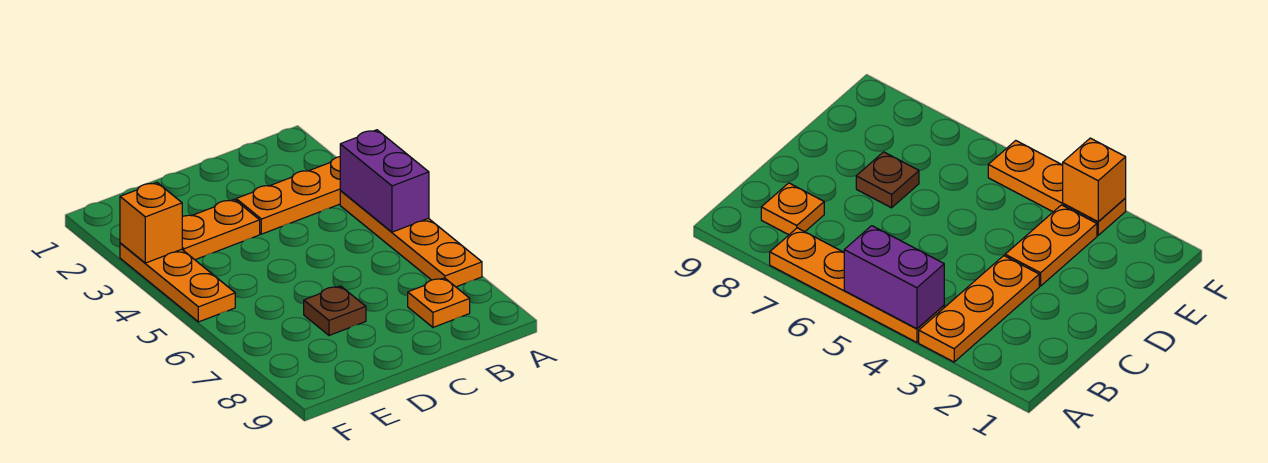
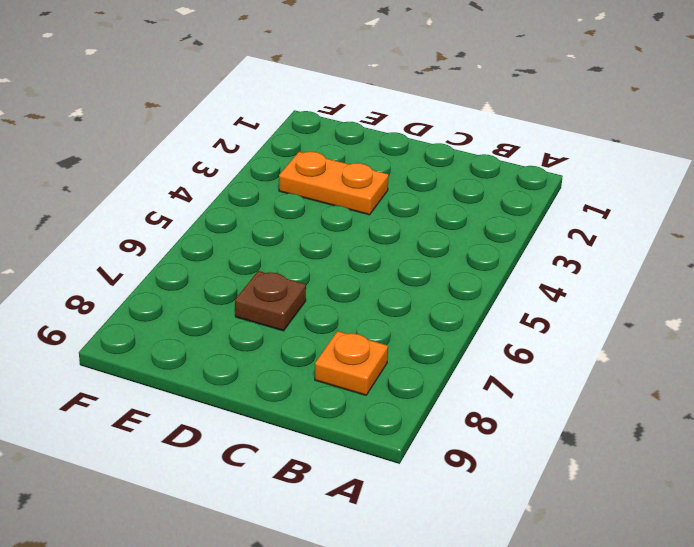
none -> orange plate A3:C3 level 1
none -> orange plate A4:A7 level 1

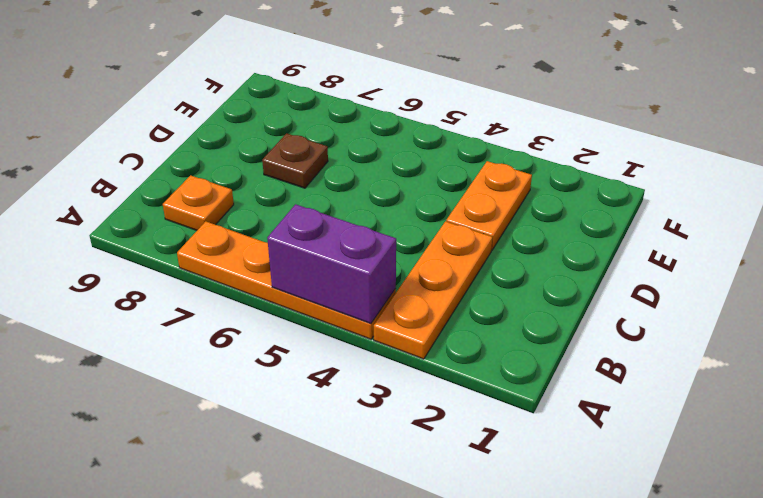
none -> orange plate F3:F5 level 1
none -> orange brick F3 level 2

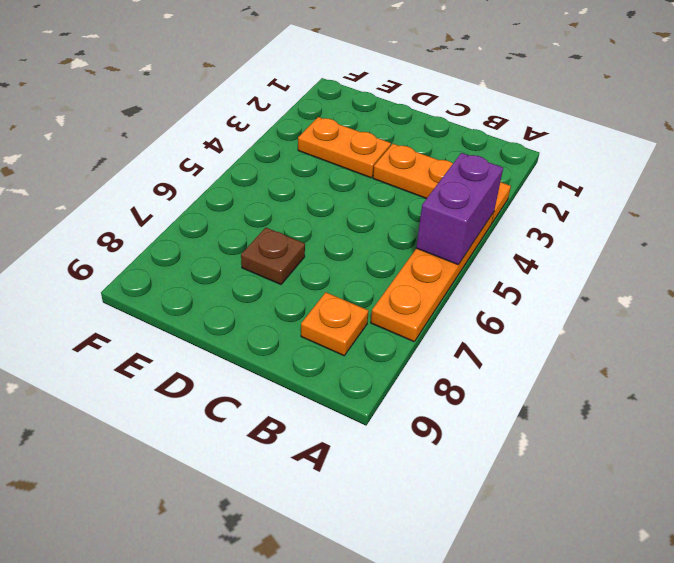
none -> orange plate F3:F5 level 1
none -> orange brick F3 level 2

